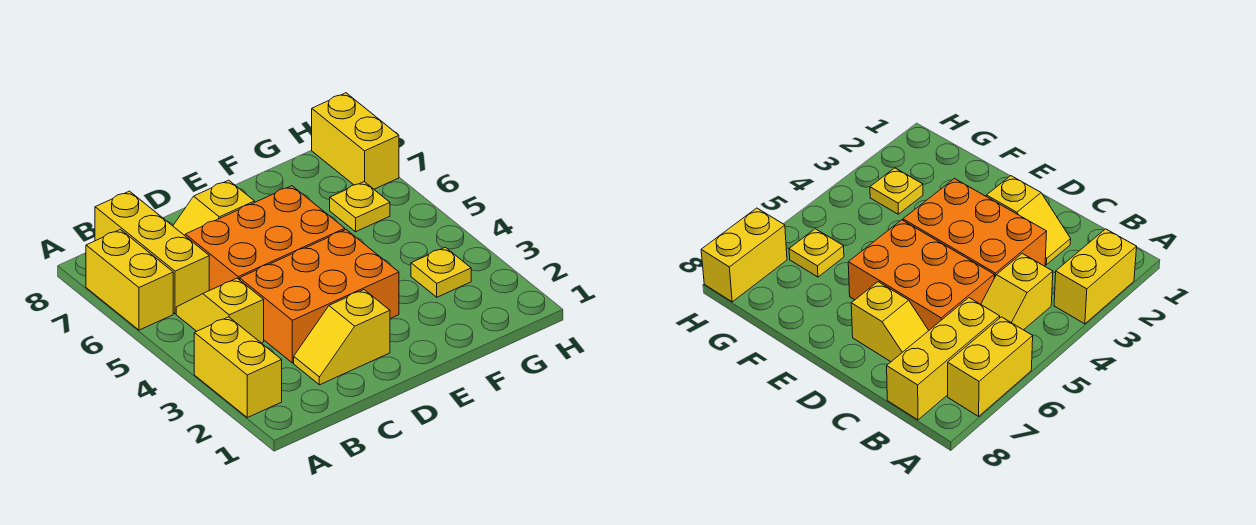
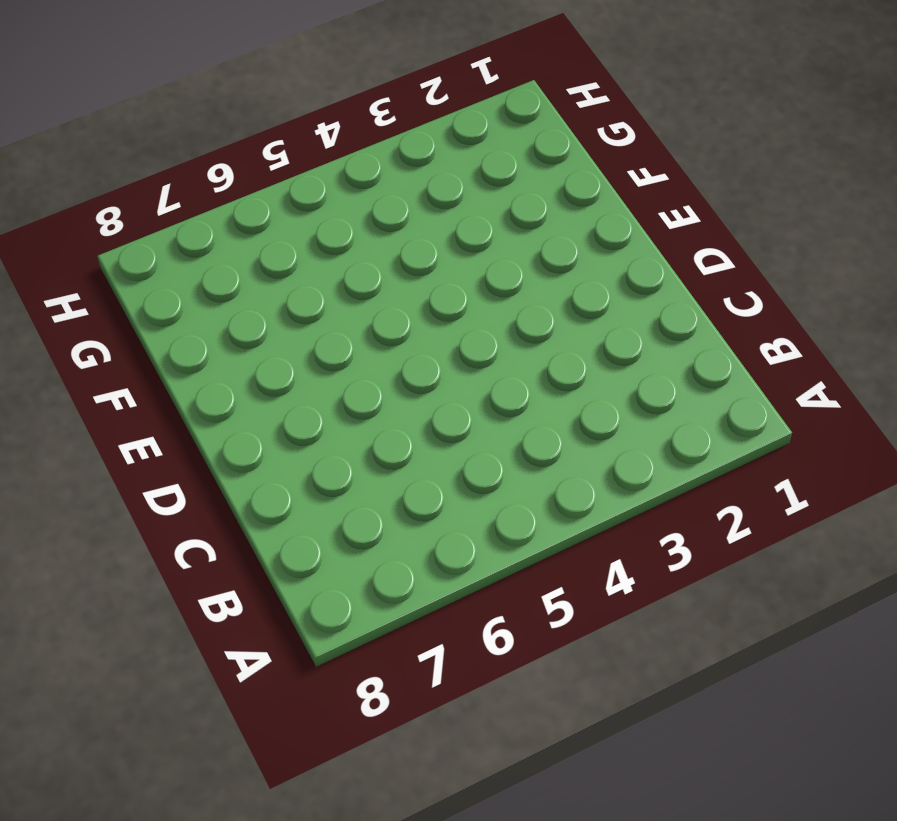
none -> yellow brick A2:A3 level 1
none -> yellow brick A6:A7 level 1

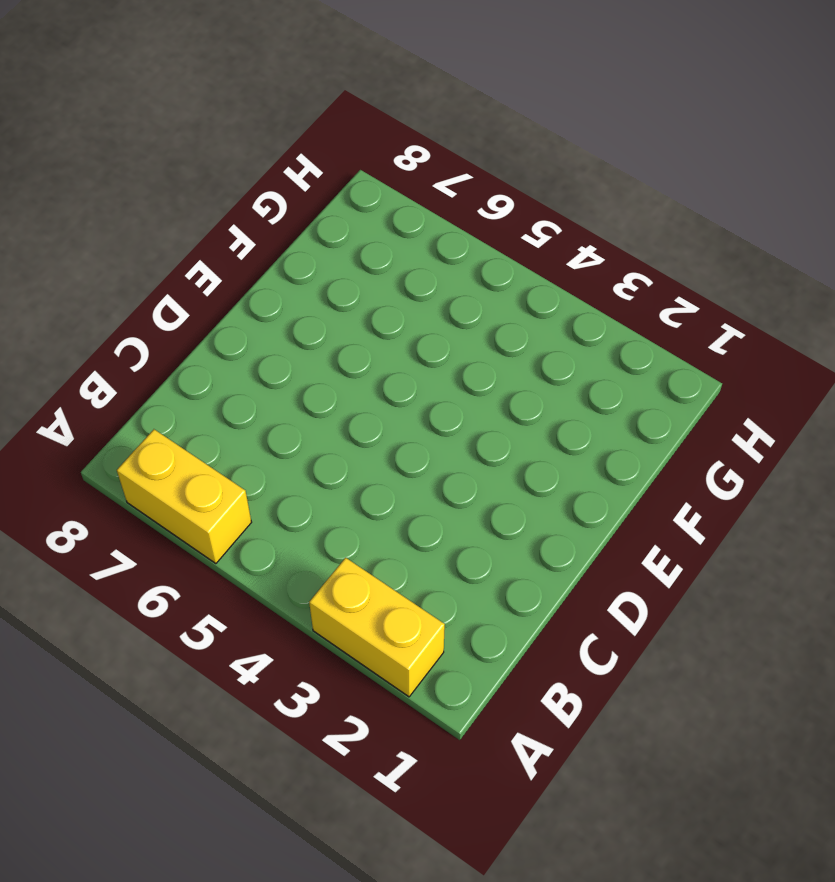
none -> yellow slope B4:B5 level 1 top 4
none -> yellow brick B6:B8 level 1

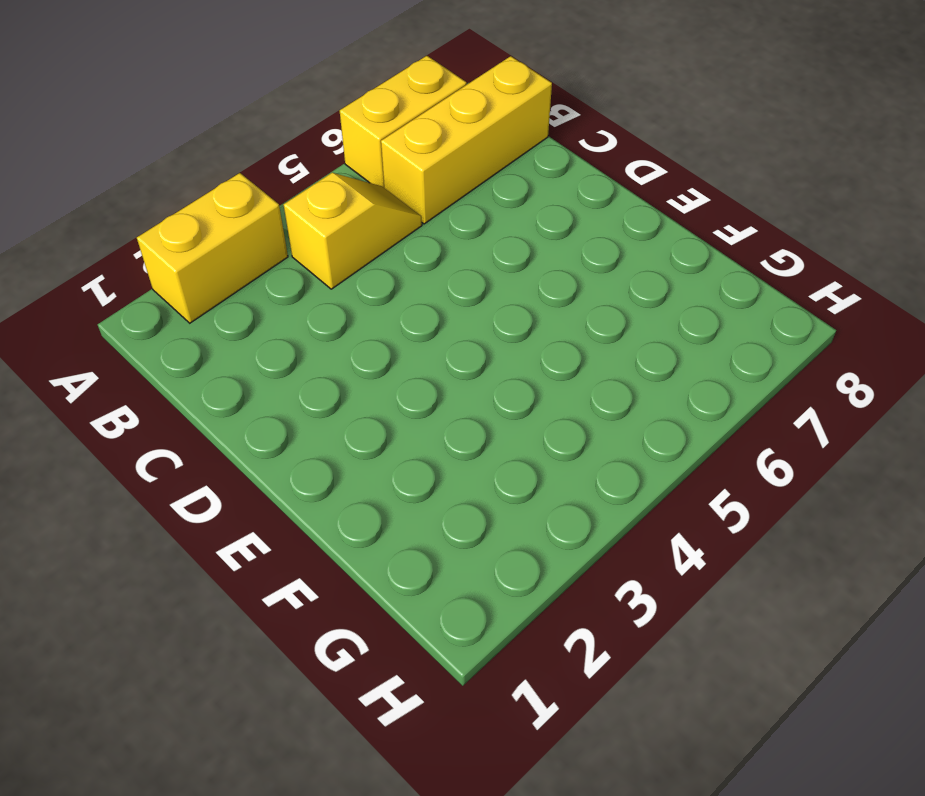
none -> yellow slope C2:D2 level 1 top D
none -> orange brick C3:E4 level 1

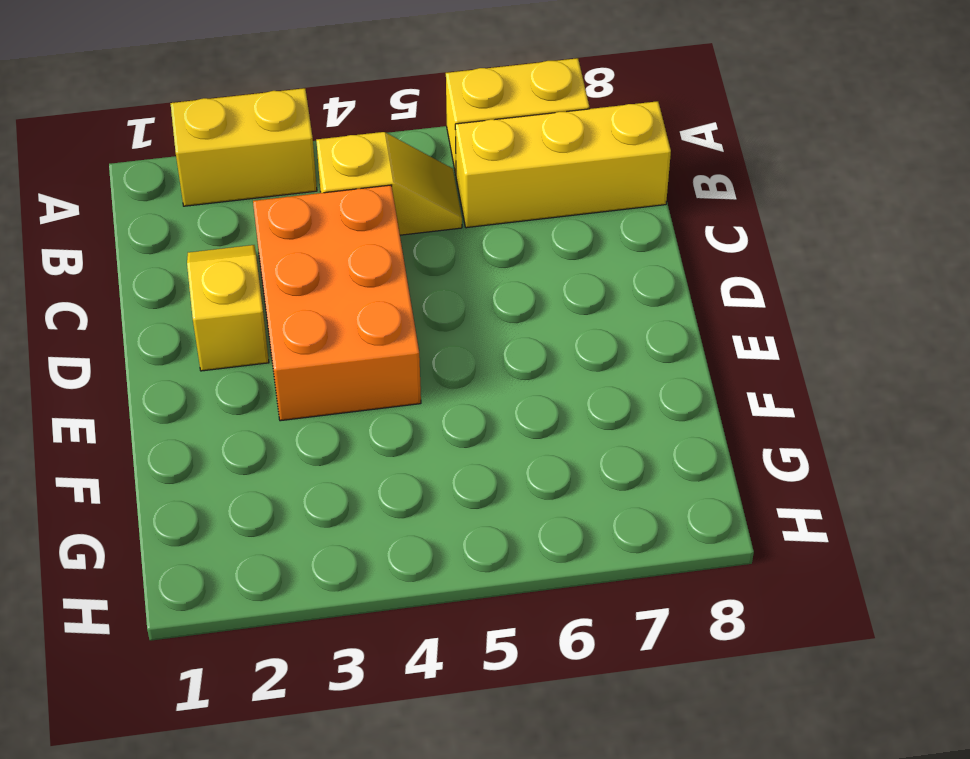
none -> orange brick C5:E6 level 1
none -> yellow slope C7:D7 level 1 top D

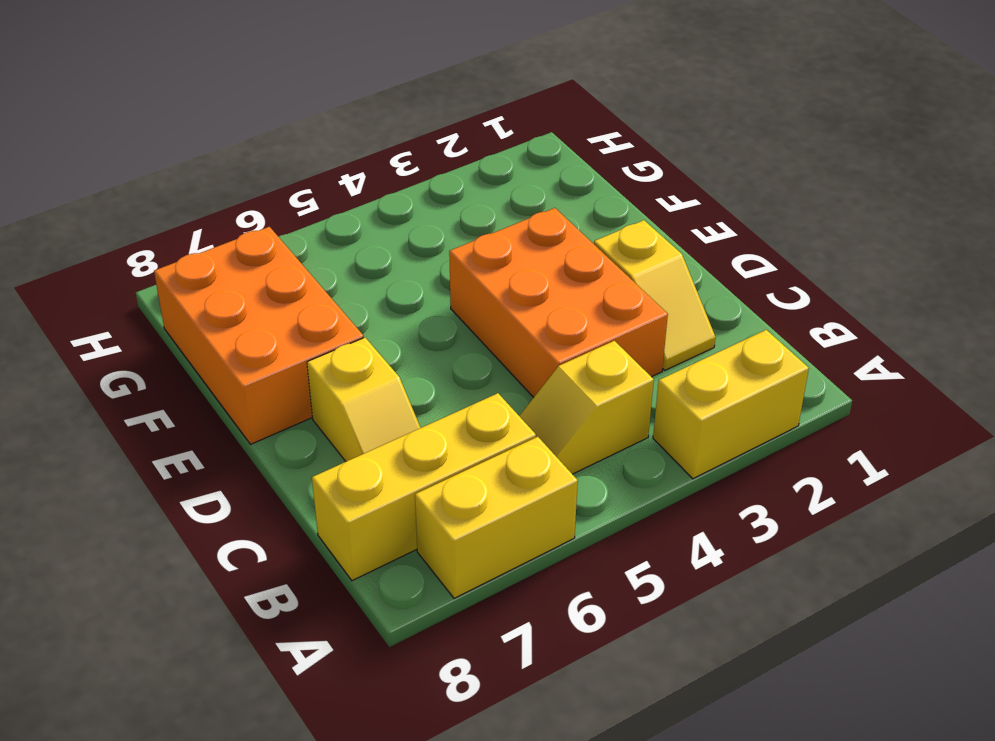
orange brick E7:G8 level 1 -> orange brick C5:E6 level 1
none -> yellow plate G3 level 1
none -> yellow plate G6 level 1

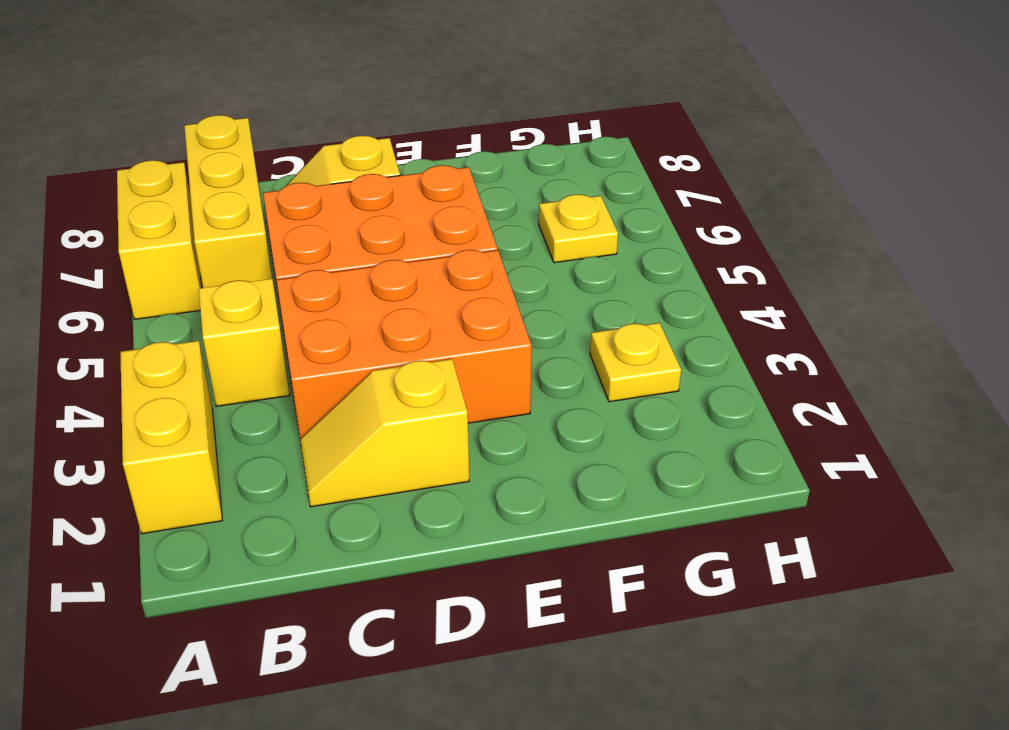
none -> yellow brick H7:H8 level 1

